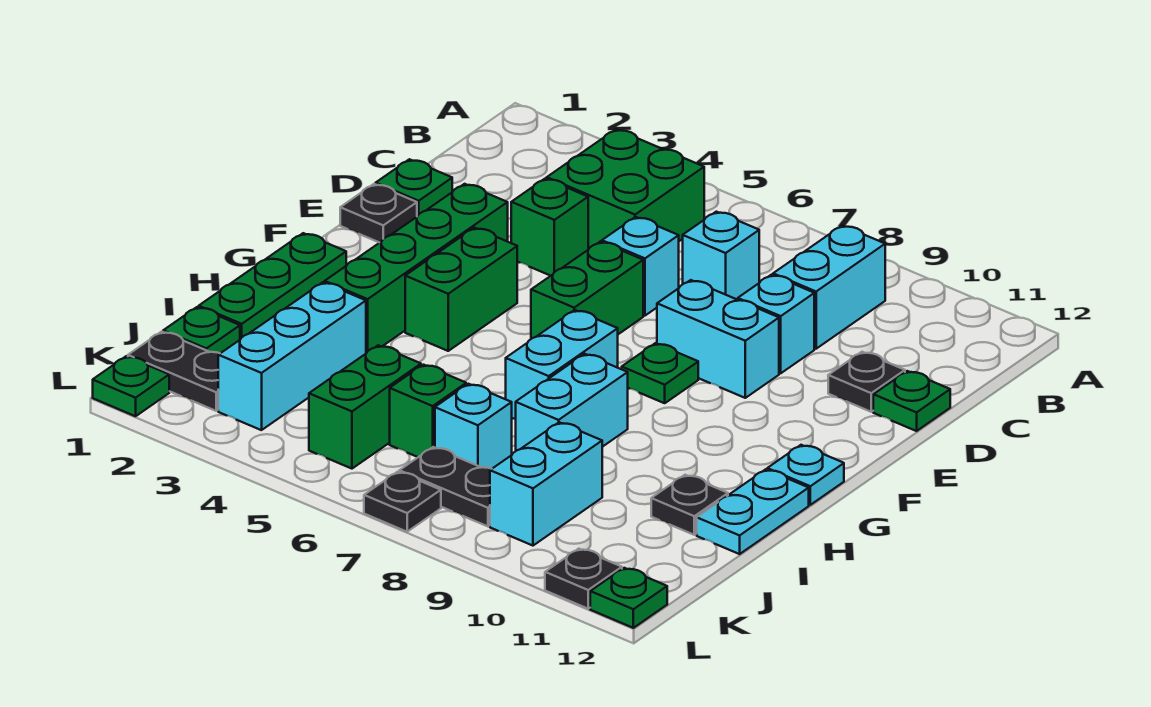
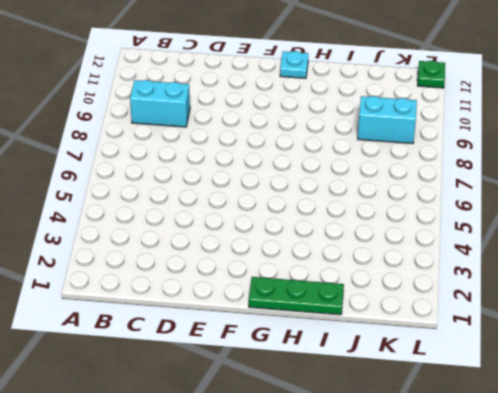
none -> green brick B4:C5 level 1
none -> cyan brick C7 level 1
none -> green plate D1 level 1
none -> green brick D4 level 1

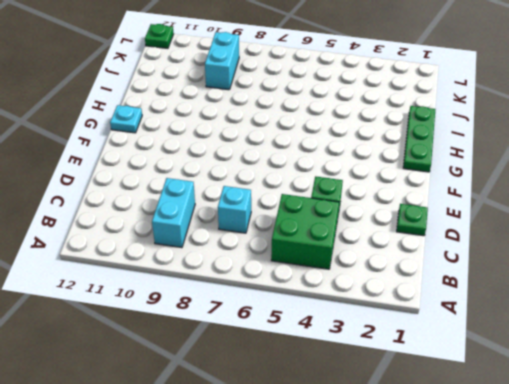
none -> cyan brick D6 level 1
none -> cyan brick D9 level 1
none -> black plate D11 level 1
none -> green plate D12 level 1

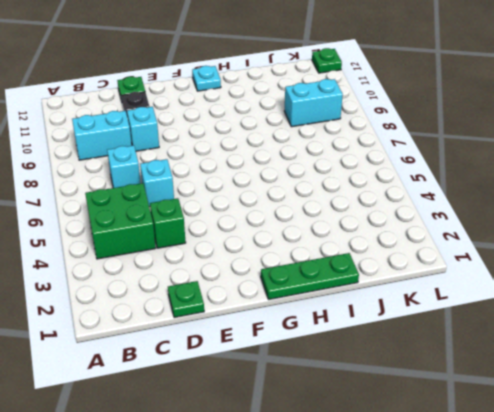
none -> black plate E1 level 1
none -> green brick E3:H3 level 1
none -> green brick E6:F6 level 1
none -> cyan brick E8:E9 level 1

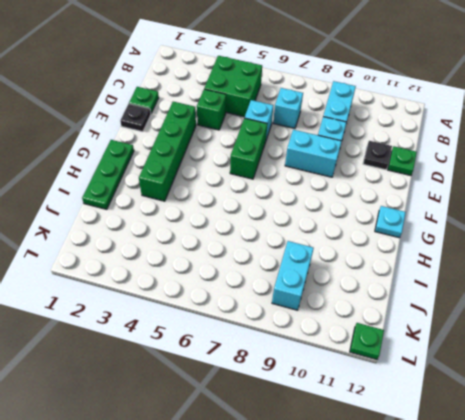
none -> green brick F4:G4 level 1
none -> green plate F8 level 1
none -> cyan brick G7:H7 level 1
none -> cyan brick H8:I8 level 1

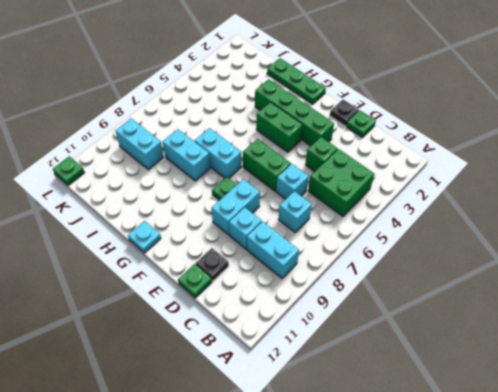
none -> cyan plate H12:I12 level 1
none -> cyan brick I3:K3 level 1
none -> black plate I11 level 1
none -> green plate J1 level 1

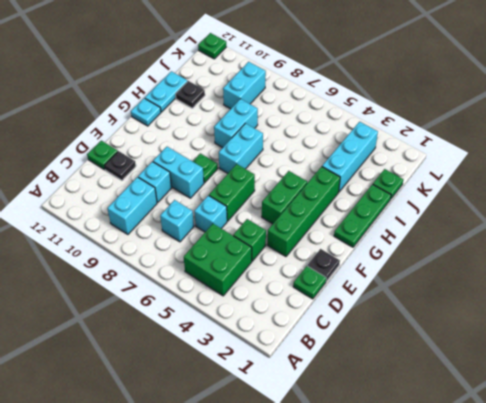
none -> green brick J5:K5 level 1
none -> green brick J6 level 1
none -> cyan brick J7 level 1
none -> black plate K1:K2 level 1

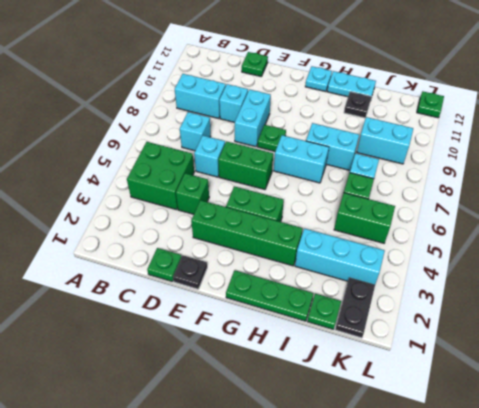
none -> black plate D11 level 1
none -> black plate K7:K8 level 1
none -> green plate L1 level 1
none -> black plate L7 level 1

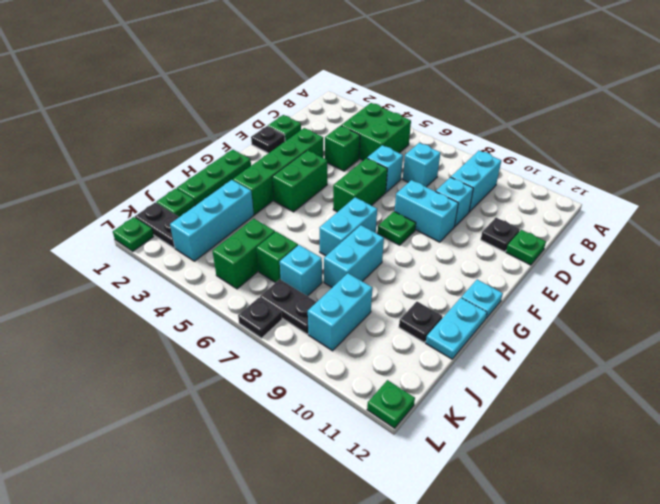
none -> black plate L11 level 1

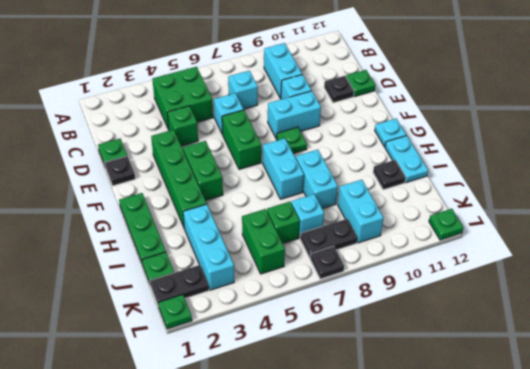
none -> black plate L11 level 1

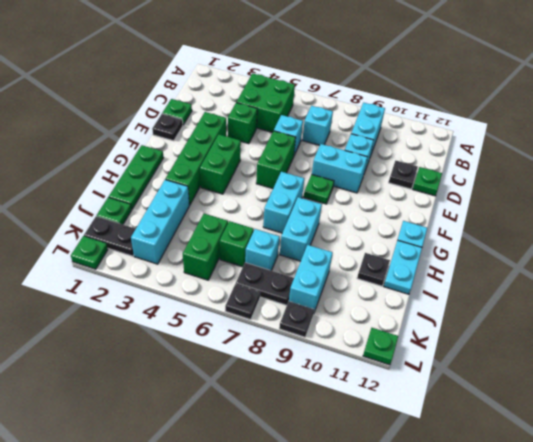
black plate L9 level 1 -> black plate L11 level 1

